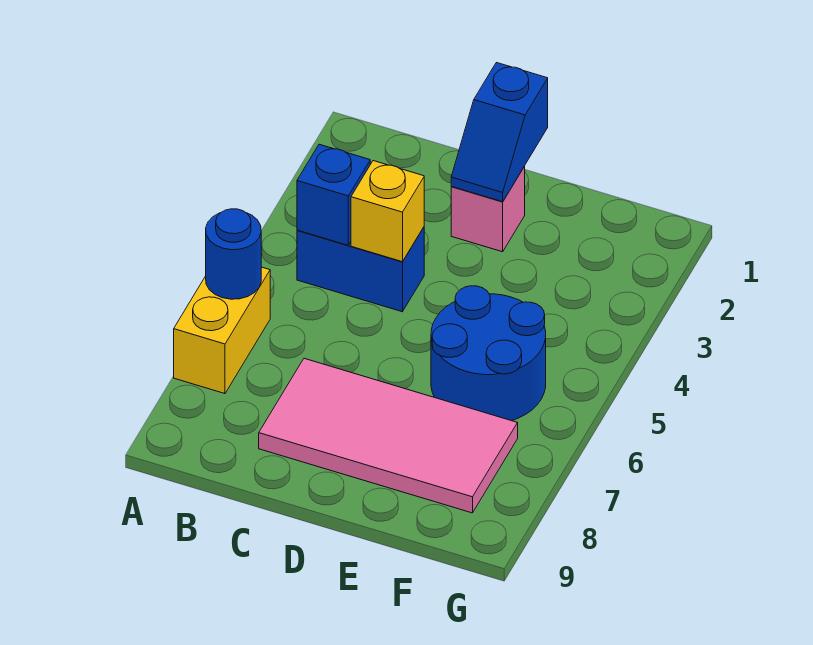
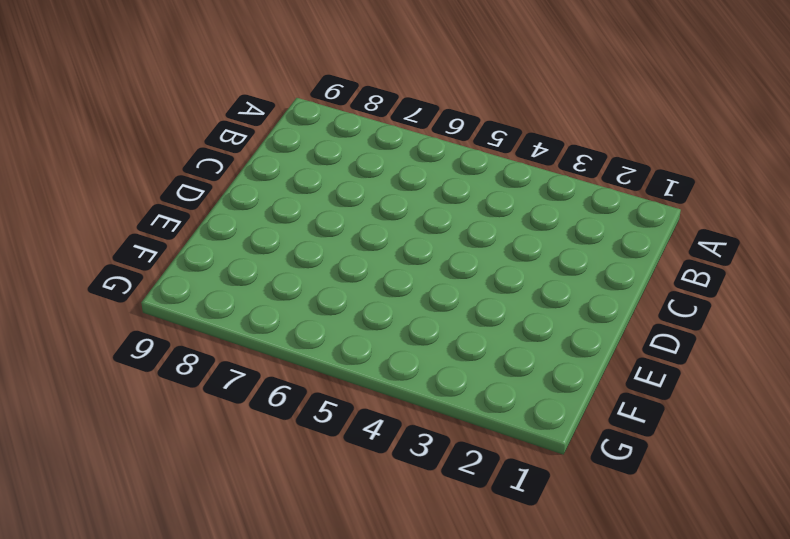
none -> yellow brick A6:A7 level 1
none -> blue brick B4:C4 level 1

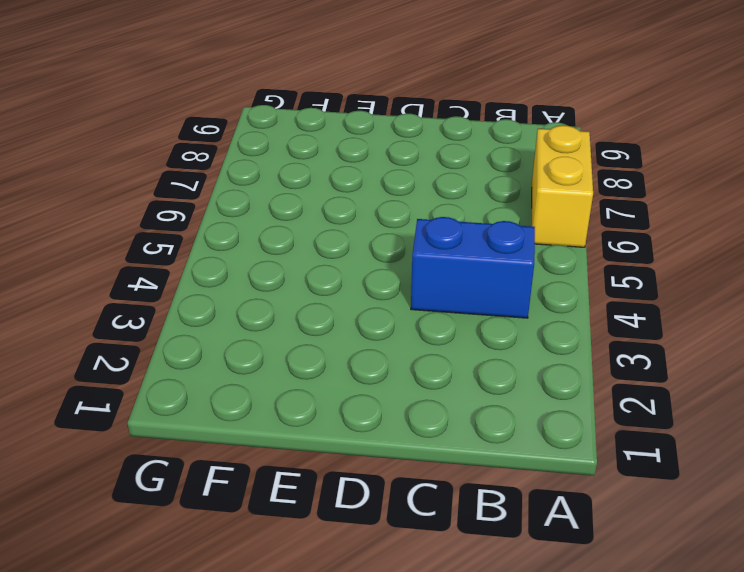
none -> pink tile C7:F8 level 1
none -> pink brick D2 level 1

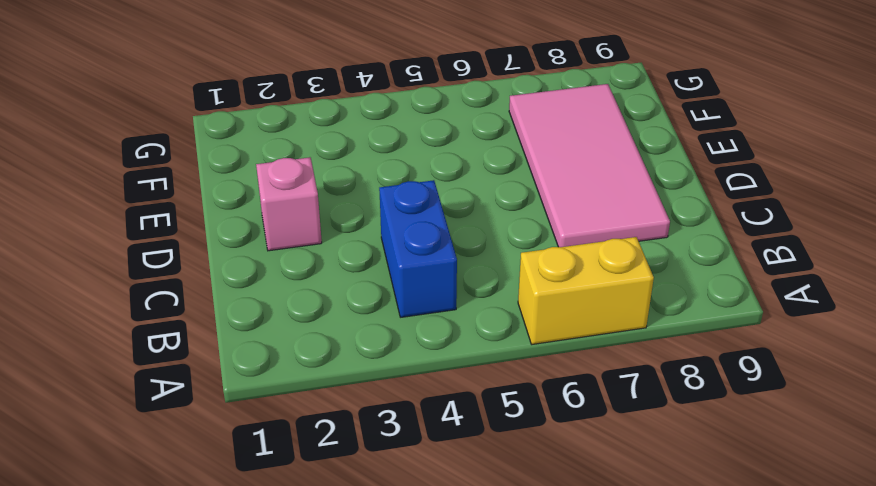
none -> blue round brick E5:F6 level 1
none -> blue round brick A6 level 2

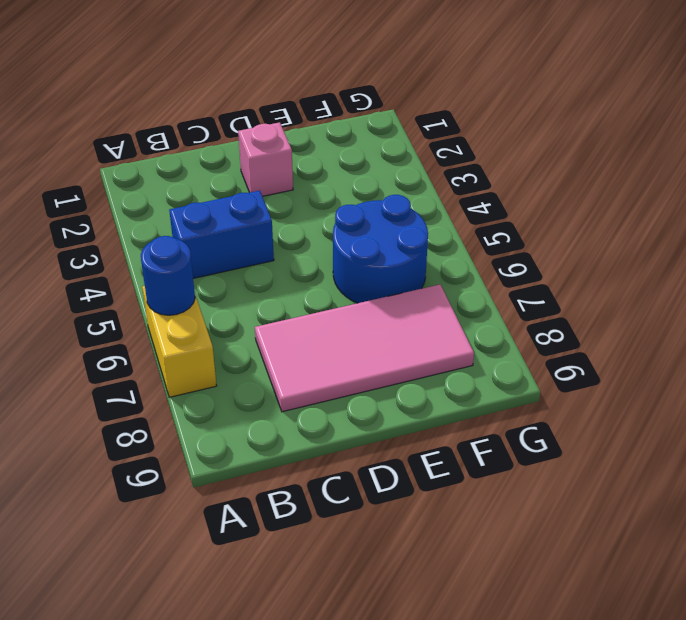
none -> blue brick B4 level 2
none -> yellow brick C4 level 2

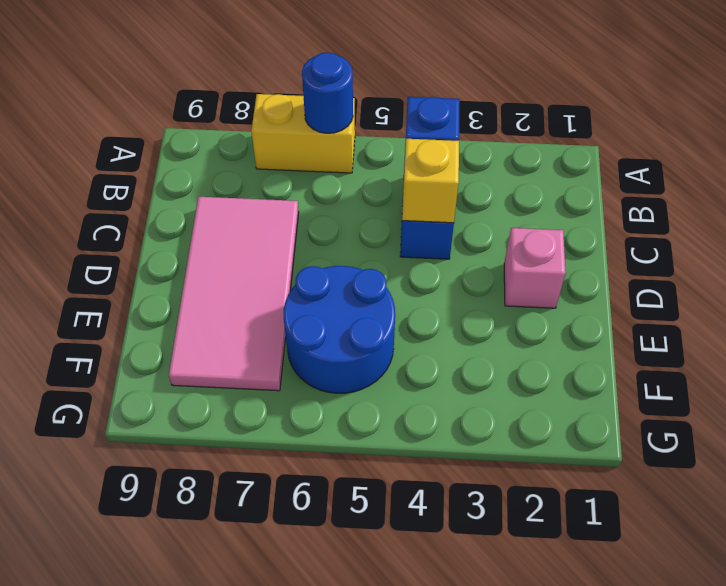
none -> blue slope D1:D2 level 2 top 1

